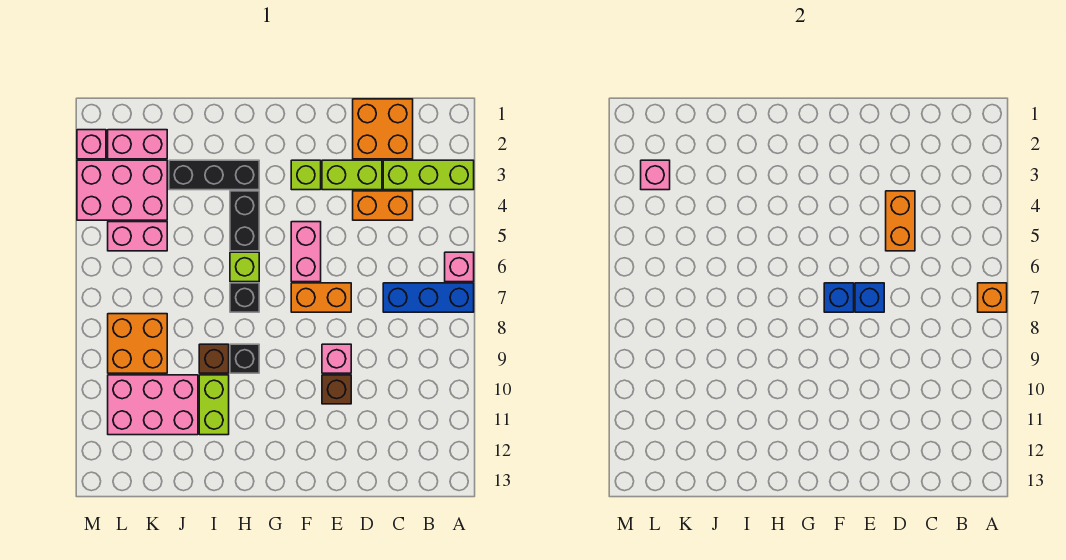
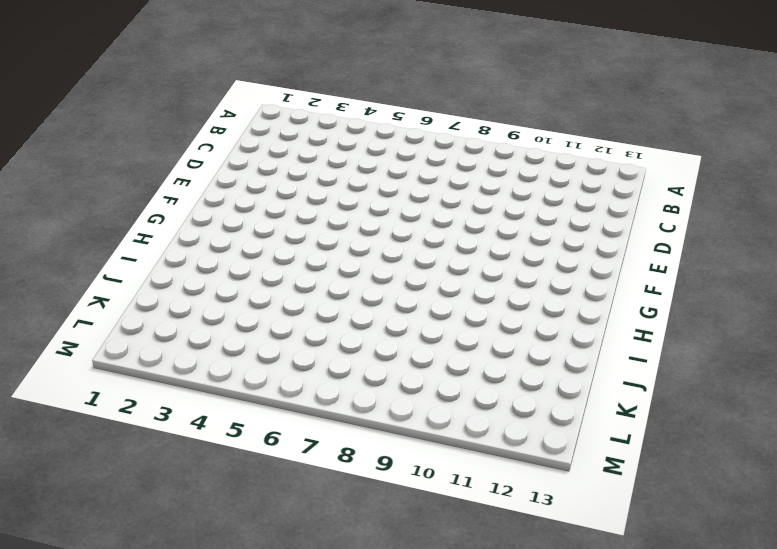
none -> lime brick A3:C3 level 1
none -> pink brick A6 level 1
none -> blue brick A7:C7 level 1

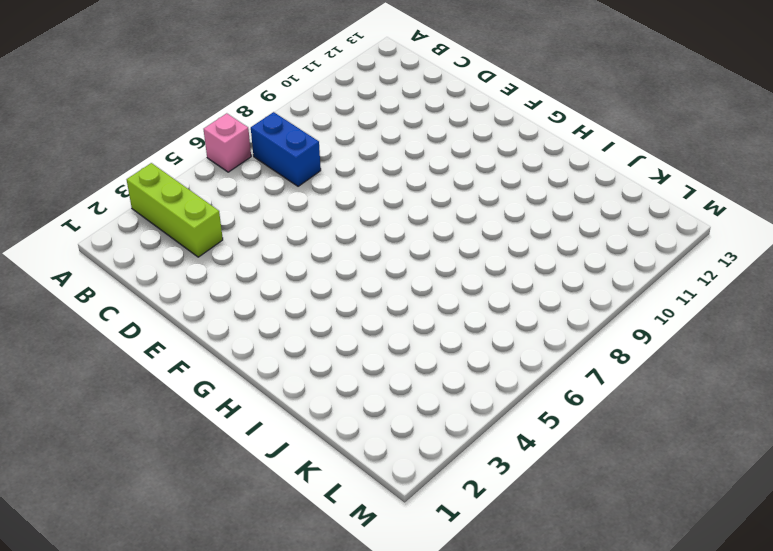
blue brick B7:C7 level 1 -> blue brick A7:C7 level 1
none -> orange brick C1:D2 level 1
none -> orange brick C4:D4 level 1
none -> lime brick D3:E3 level 1

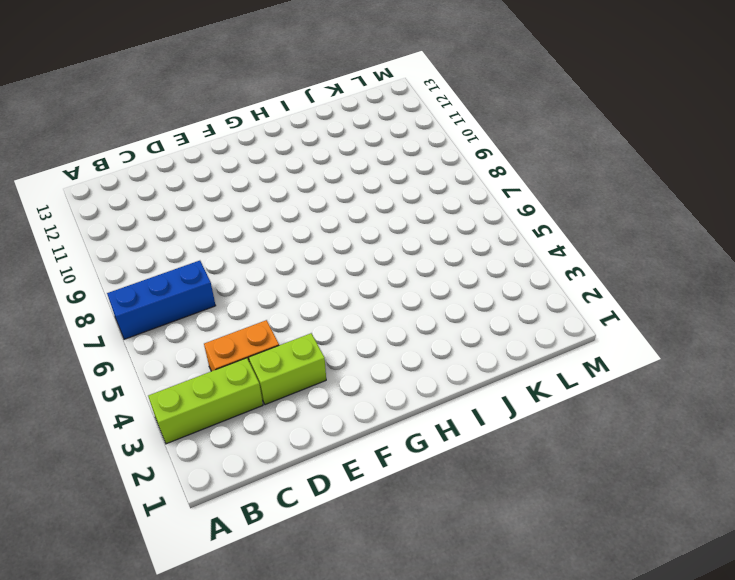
none -> pink brick A6 level 1
none -> orange brick C1:D2 level 1
none -> orange brick E7:F7 level 1

